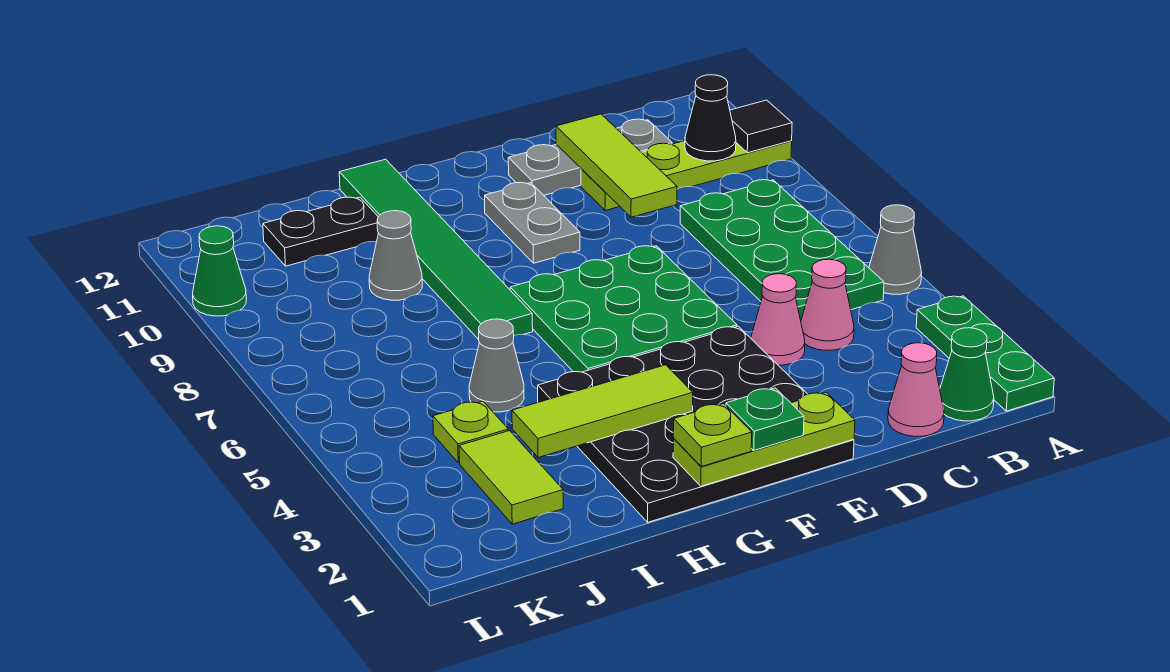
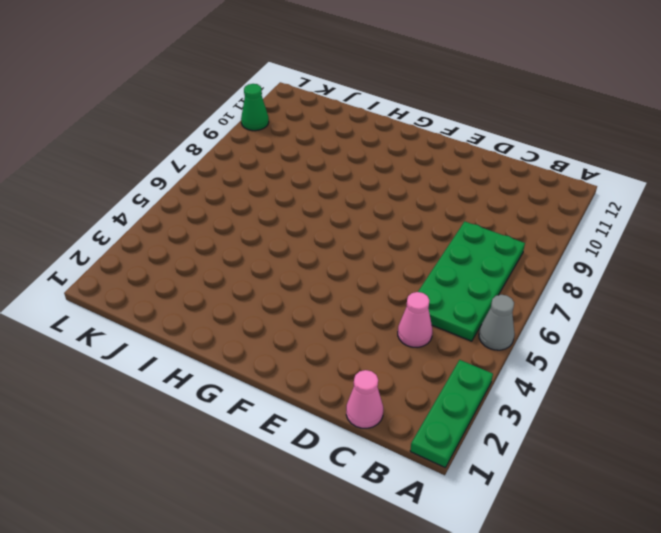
none -> lime plate A10:D10 level 1
none -> green cone B1 level 1
none -> grey plate C11:E11 level 1

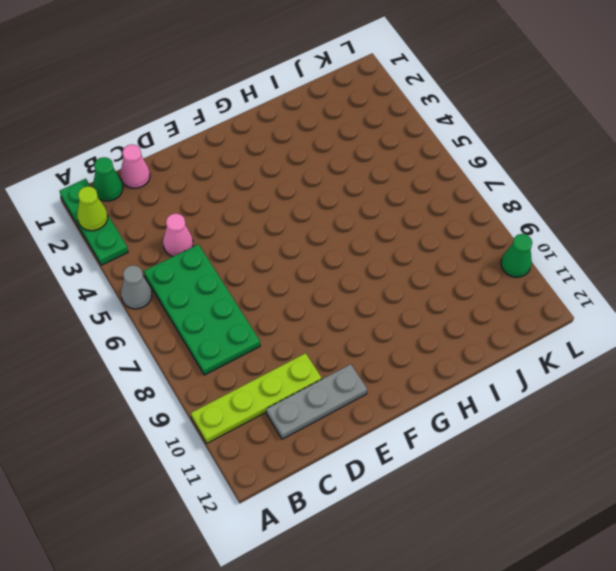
lime cone A2 level 2 -> none
none -> pink cone D4 level 1
none -> black plate E1:H4 level 1
none -> green plate E5:G7 level 1

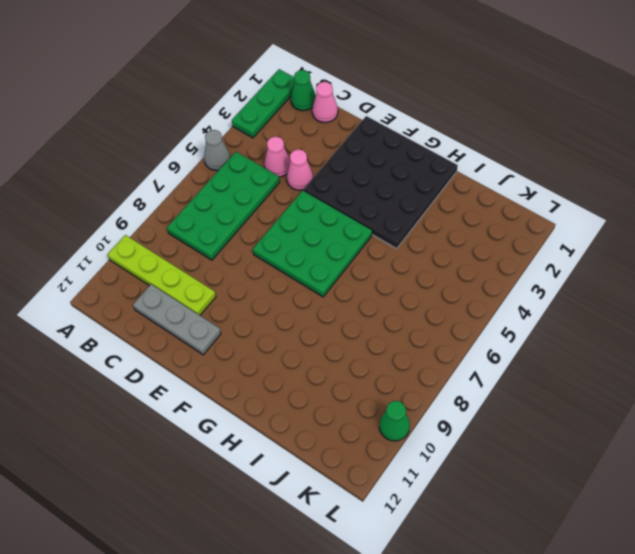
none -> grey plate F9:F10 level 1
none -> green tile H7:H12 level 1
none -> grey cone I5 level 1

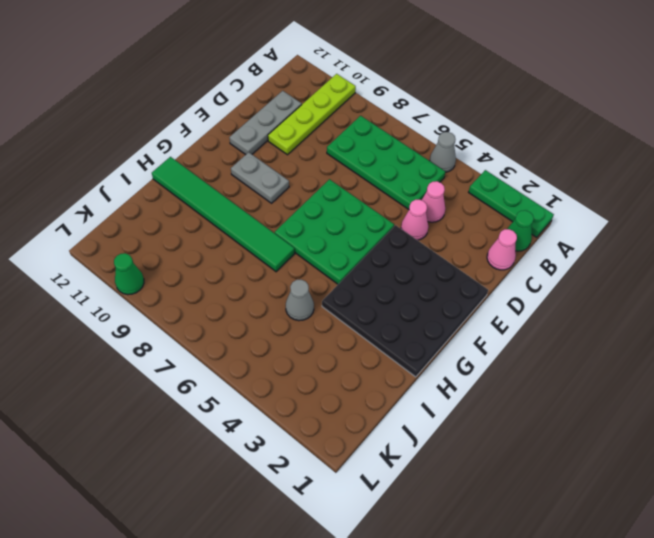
none -> grey cone I9 level 1
none -> black plate I11:J11 level 1
none -> lime tile J2:J3 level 1

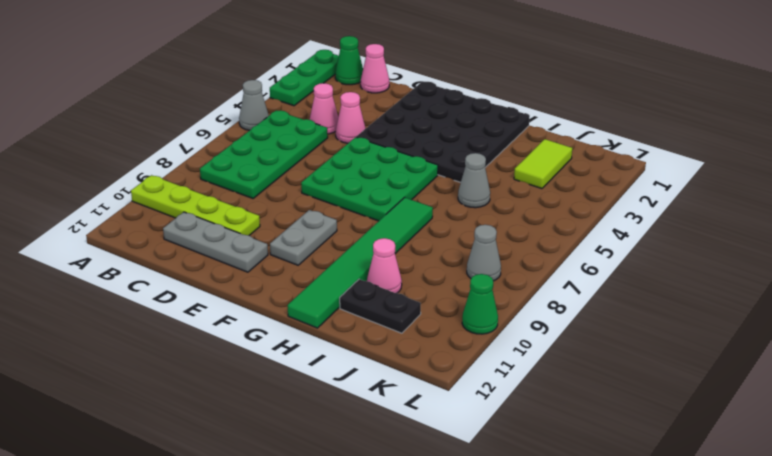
pink cone I10 level 1 -> none
grey cone K8 level 1 -> grey cone I9 level 1
none -> lime plate J4 level 1
none -> black tile A10 level 2
none -> black cone B10 level 2

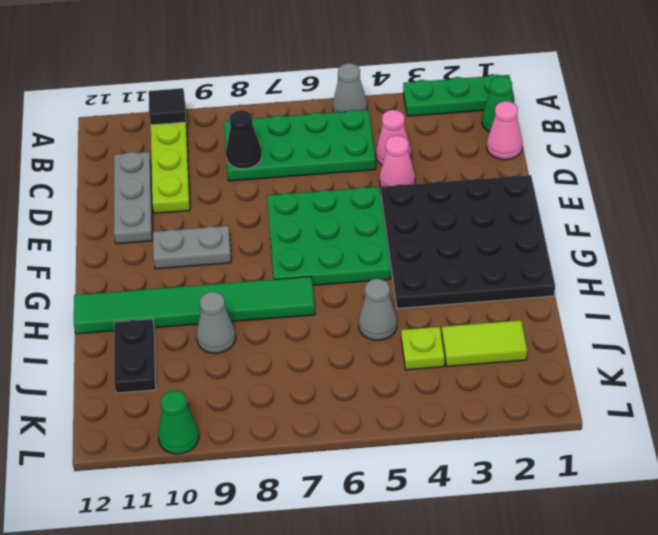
black cone C8 level 2 -> black cone B10 level 2
none -> lime tile D9:D11 level 2
none -> lime plate E1:G1 level 2
none -> lime tile G3:I3 level 2

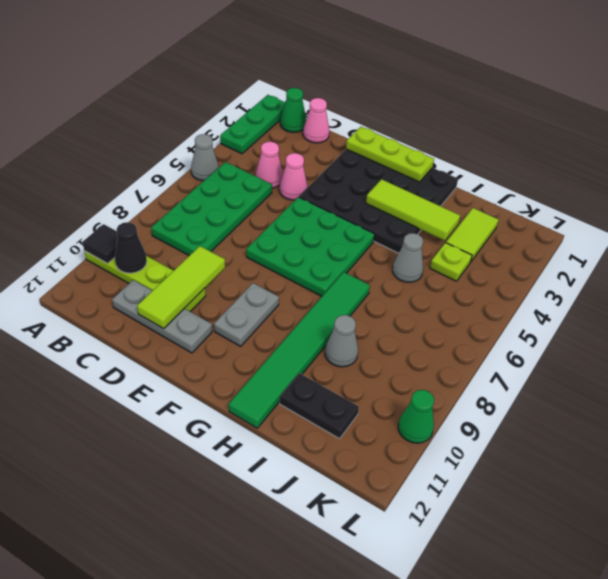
none -> green plate F1 level 3
none -> lime plate G1 level 3

